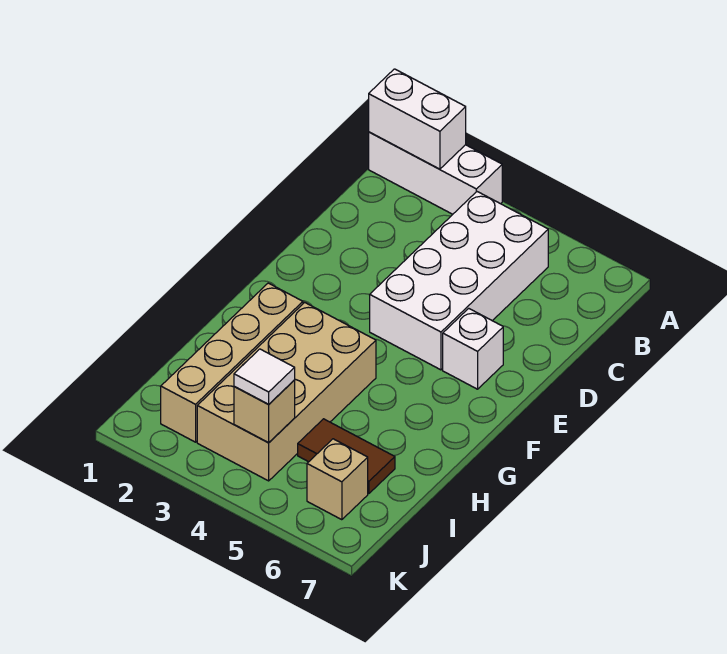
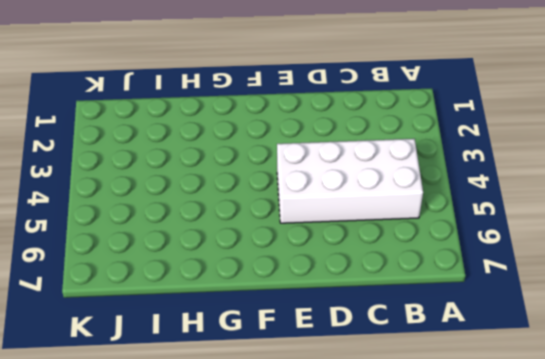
none -> white brick A1:A3 level 1
none -> white brick E6 level 1

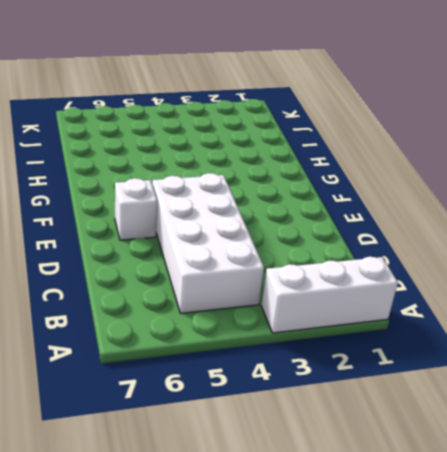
none -> tan brick G2:J2 level 1
none -> tan brick G3:J4 level 1

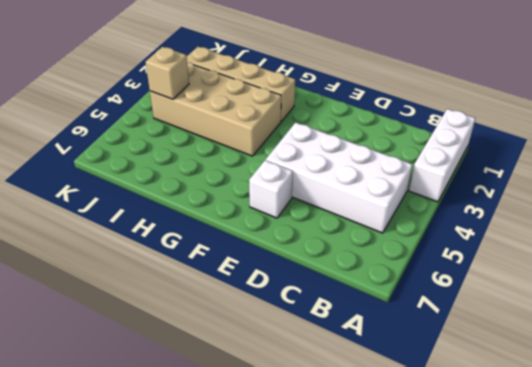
none -> brown tile I5:I6 level 1
none -> tan brick J6 level 1

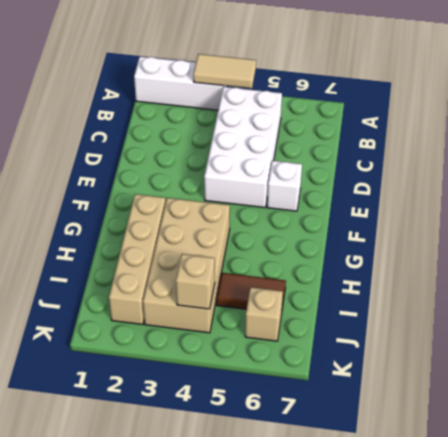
tan tile A3:A4 level 2 -> none
none -> white brick A1:A2 level 2
none -> white tile J4 level 3

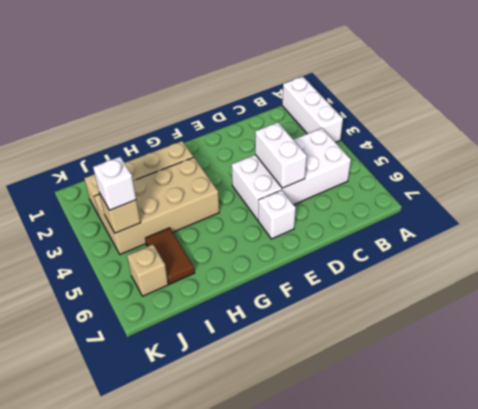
white brick D4:D5 level 2 -> white brick A1:A2 level 2
white brick J4 level 3 -> white tile J4 level 3

